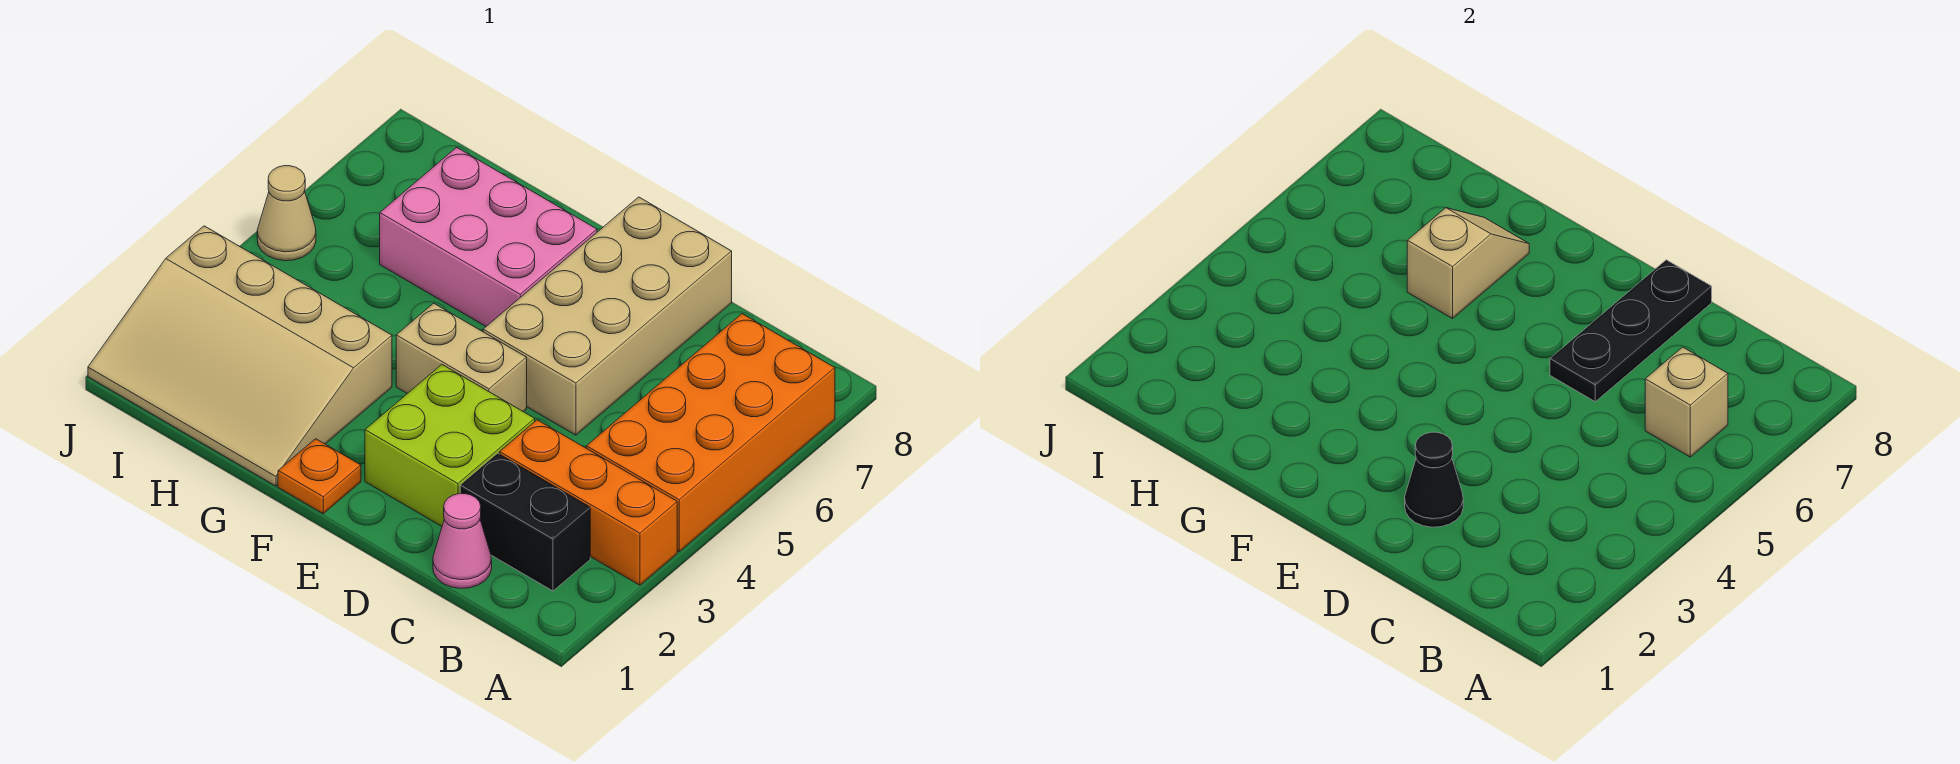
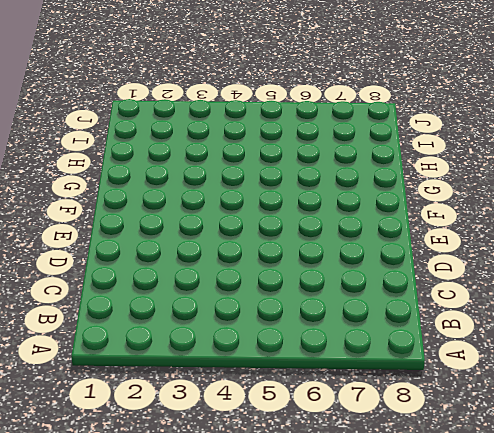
none -> orange brick A3:C3 level 1
none -> orange brick A4:B7 level 1
none -> black brick B2:C2 level 1

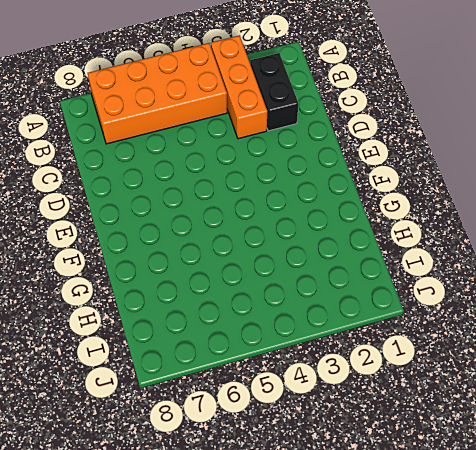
none -> pink cone C1 level 1
none -> lime brick D2:E3 level 1
none -> tan brick D5:E8 level 1

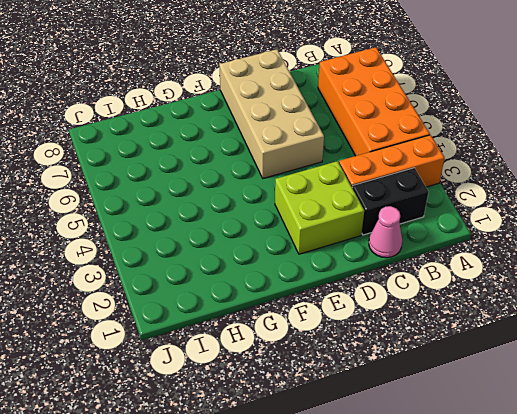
none -> tan brick E4:F4 level 1
none -> orange plate F1 level 1
none -> pink brick F6:H7 level 1

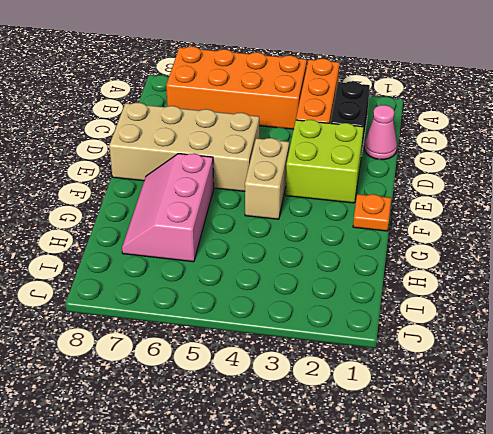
pink slope F6:H7 level 1 top 6 -> pink brick F6:H7 level 1
none -> tan slope G1:J3 level 1 top 3
none -> tan cone J5 level 1
none -> tan brick B6 level 2

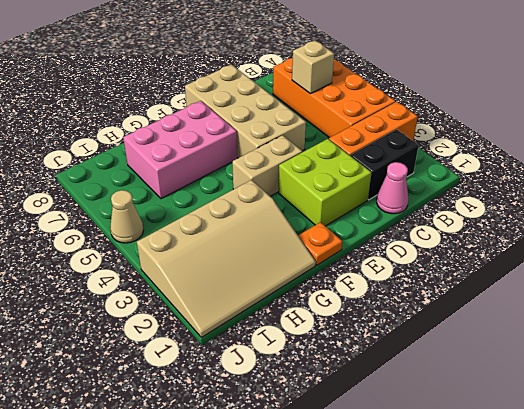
none -> black cone D2 level 2
none -> black plate D6:D8 level 2
none -> tan slope G6:G7 level 2 top 6

